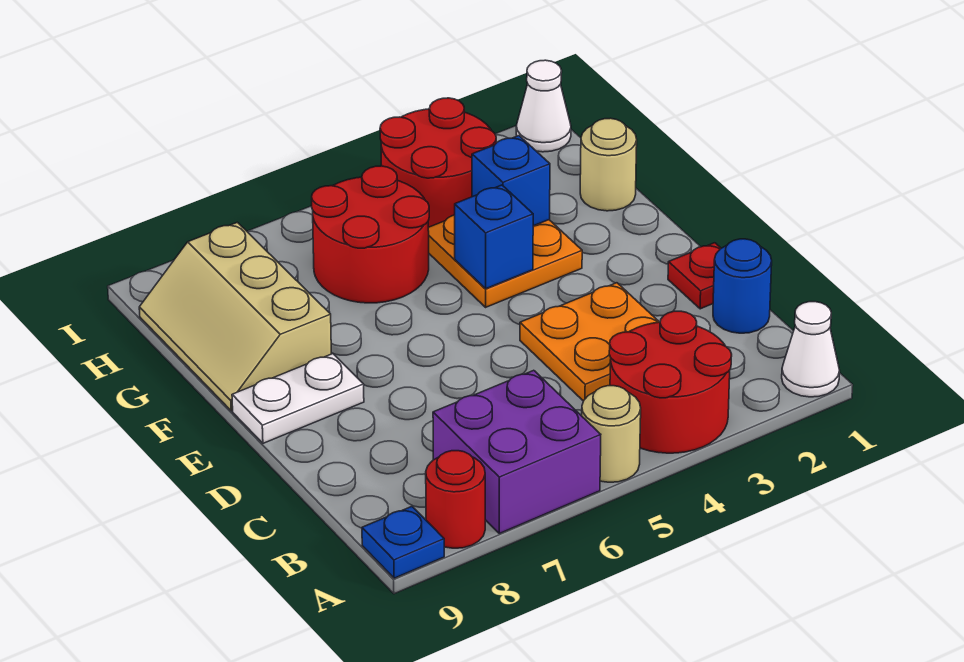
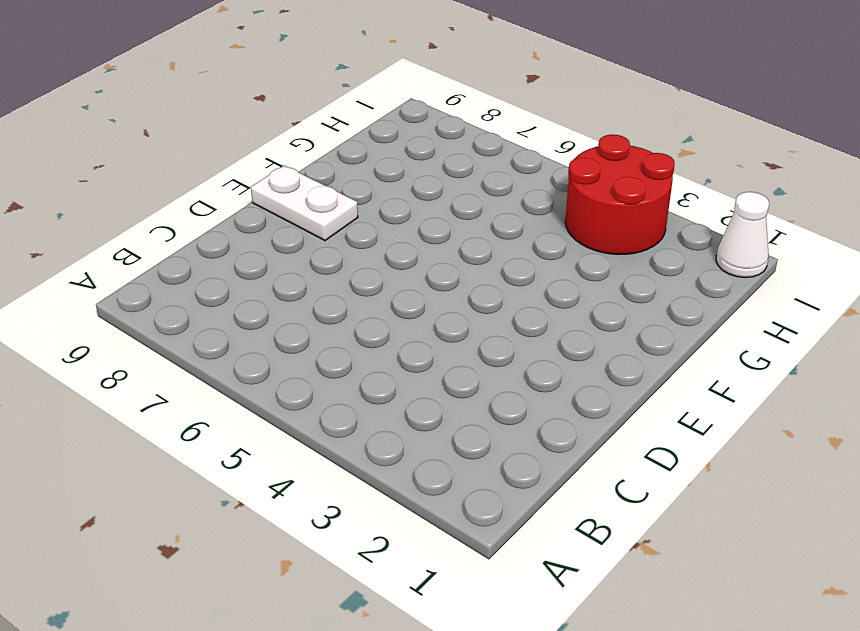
none -> white cone A1 level 1
none -> red round brick A3:B4 level 1
none -> tan round brick A5 level 1

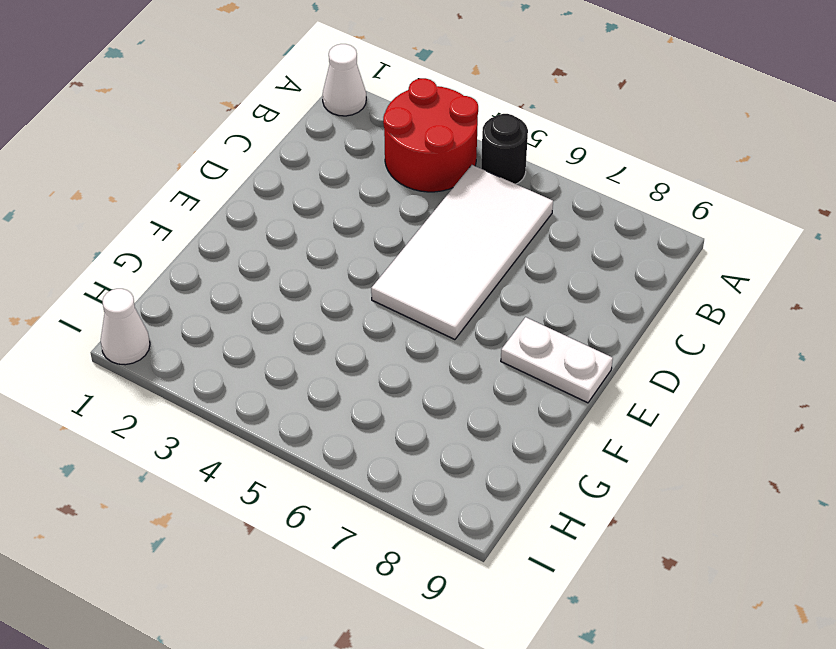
black round brick A5 level 1 -> tan round brick A5 level 1
white tile B5:E6 level 1 -> purple brick A6:B7 level 1
none -> red round brick A8 level 1
none -> blue plate A9 level 1
none -> blue round brick C1 level 1

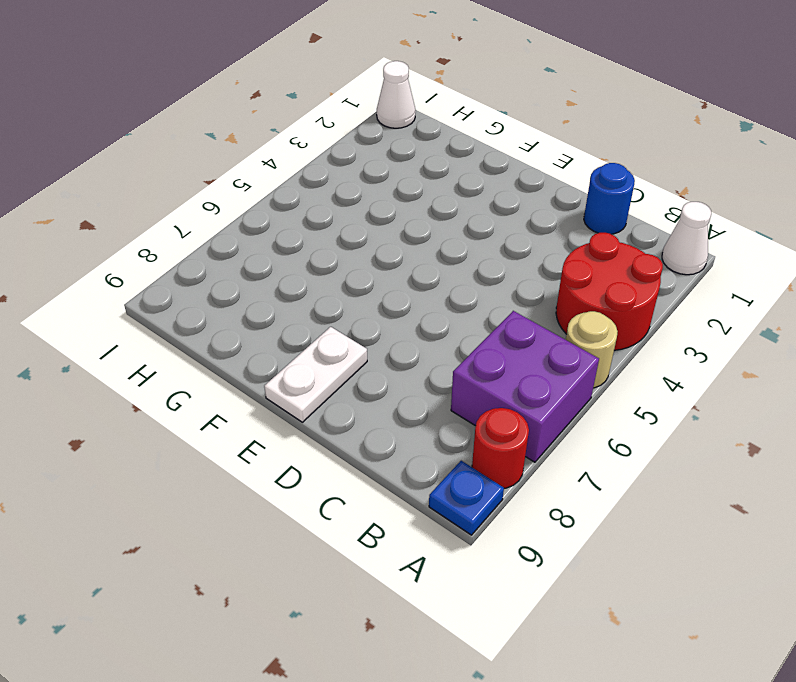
none -> orange plate C3:D4 level 1
none -> red plate D1 level 1
none -> orange plate F3:G4 level 1

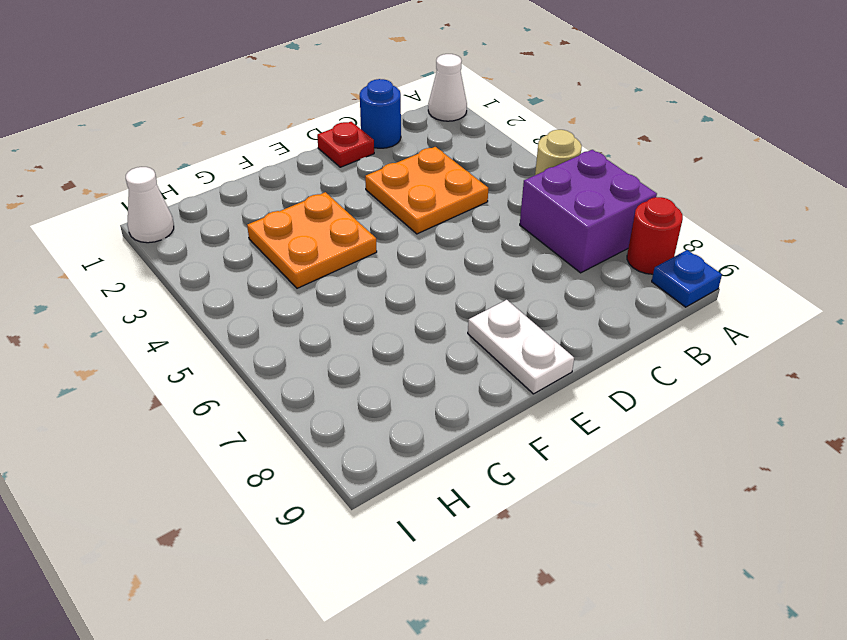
none -> red round brick A3:B4 level 1
none -> tan slope F8:H9 level 1 top 8
none -> tan round brick G1 level 1

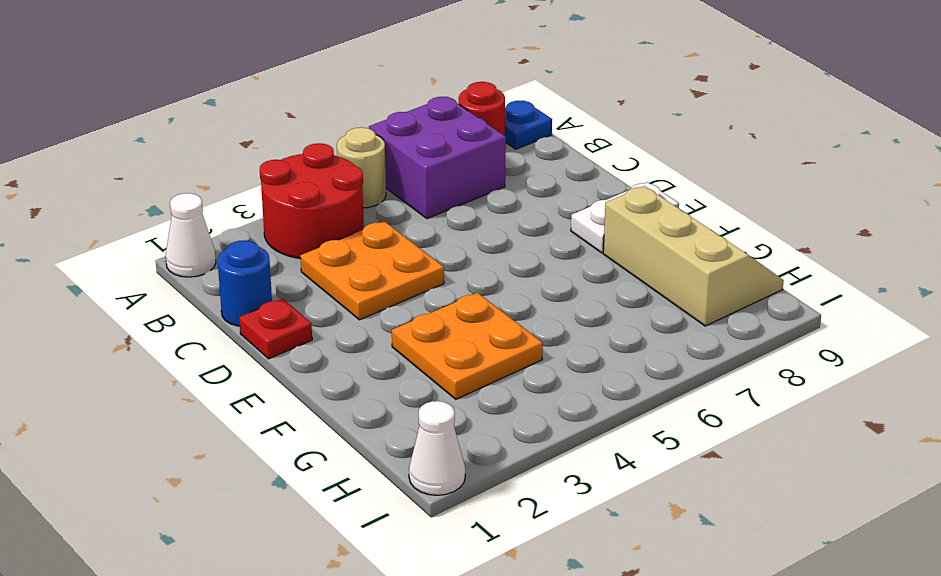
none -> tan round brick G1 level 1
none -> red round brick G5:H6 level 1
none -> red round brick H3:I4 level 1

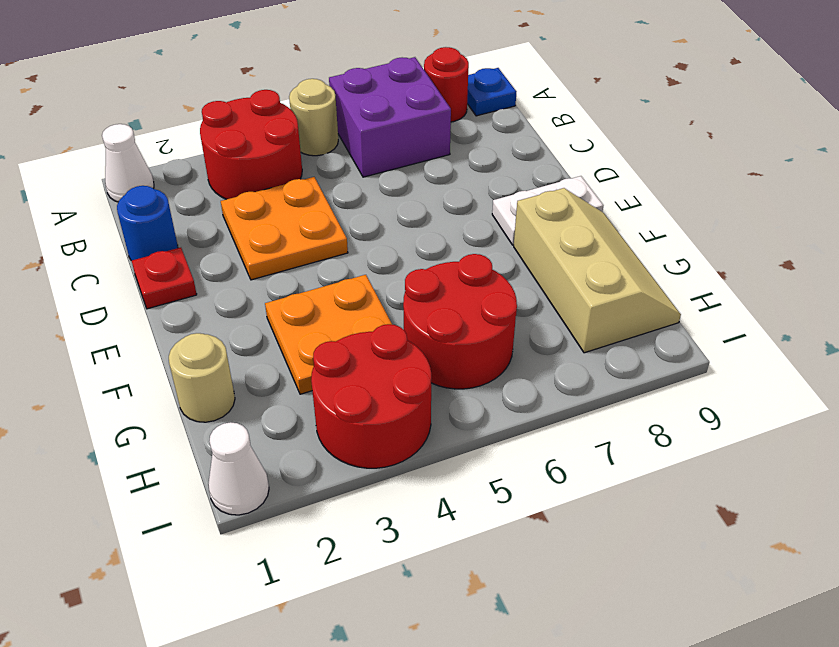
none -> blue brick F4 level 2
none -> blue brick G3 level 2

